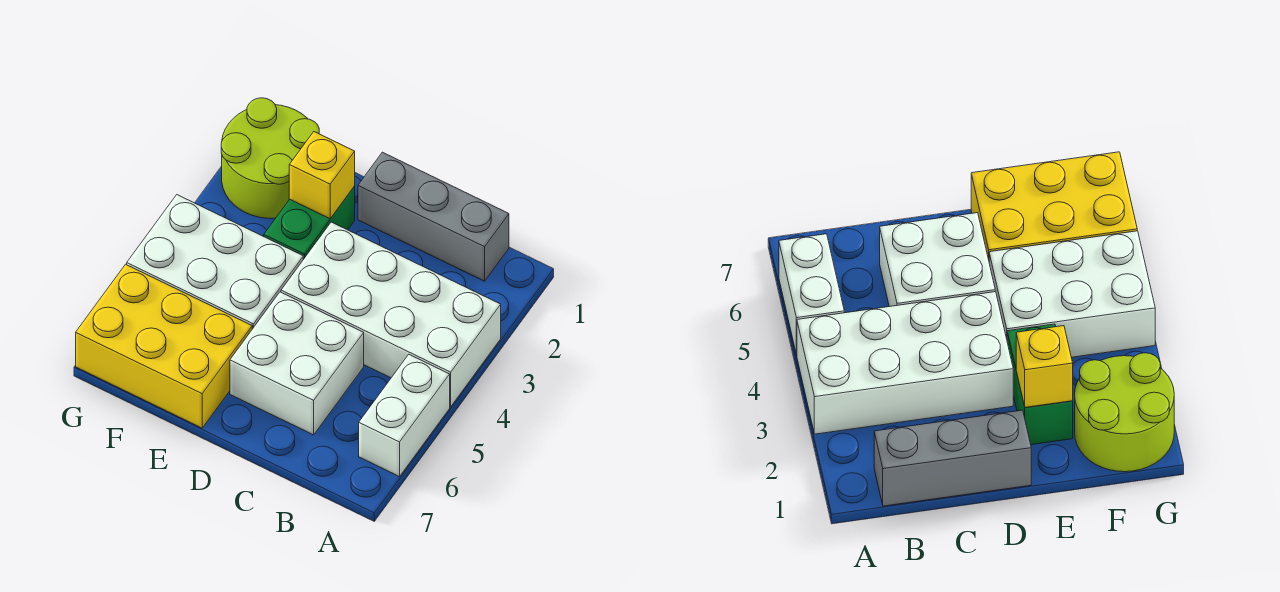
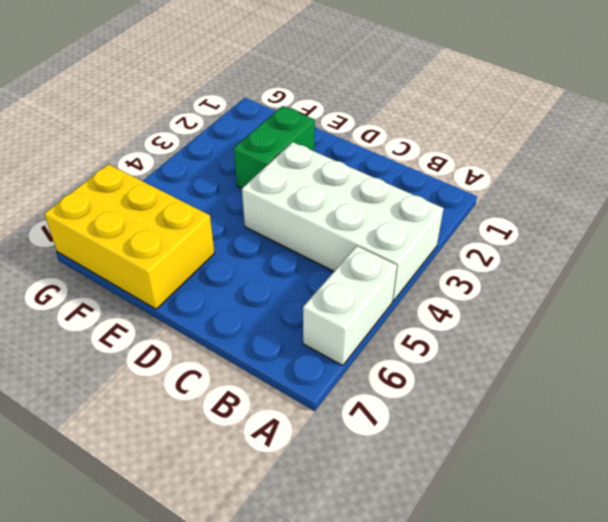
none -> grey brick B1:D1 level 1
none -> white brick C5:D6 level 1

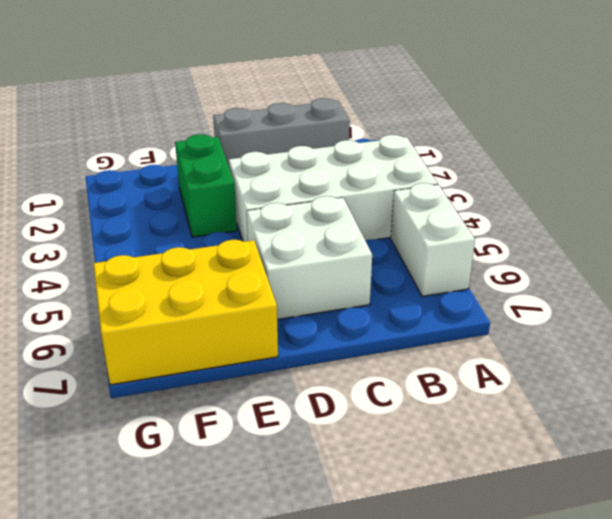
none -> white brick E4:G5 level 1
none -> lime round brick F1:G2 level 1

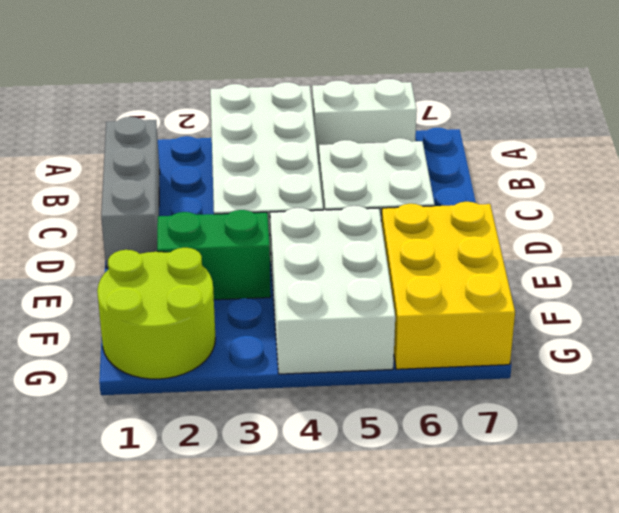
none -> yellow brick E2 level 2

